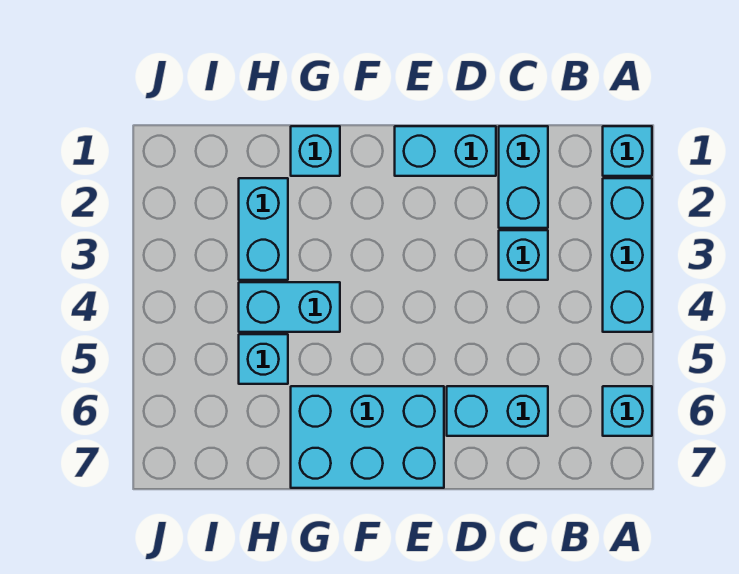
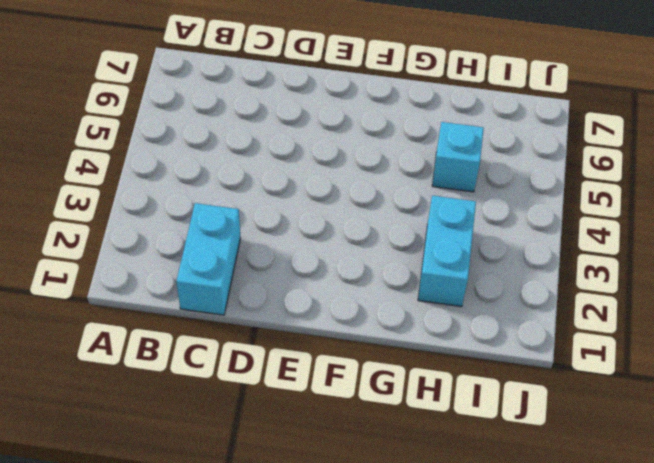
none -> cyan brick A1 level 1
none -> cyan brick A2:A4 level 1
none -> cyan brick A6 level 1

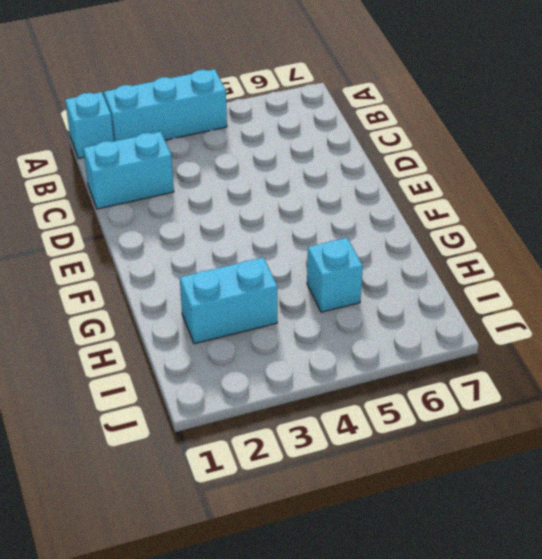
none -> cyan brick A6 level 1
none -> cyan brick C3 level 1
none -> cyan brick C6:D6 level 1

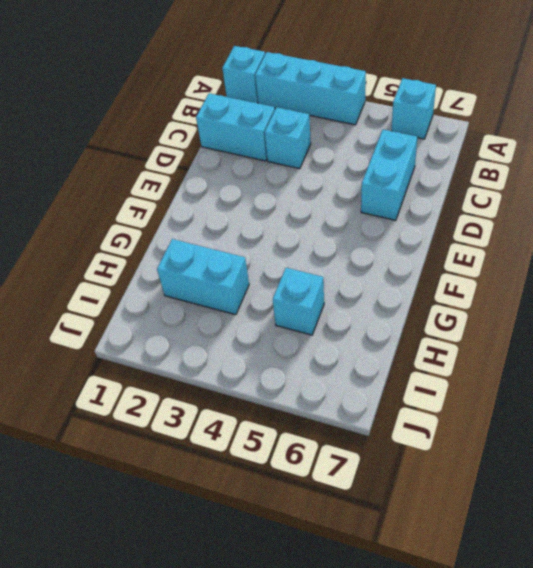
none -> cyan brick D1:E1 level 1
none -> cyan brick E6:G7 level 1
none -> cyan brick G1 level 1

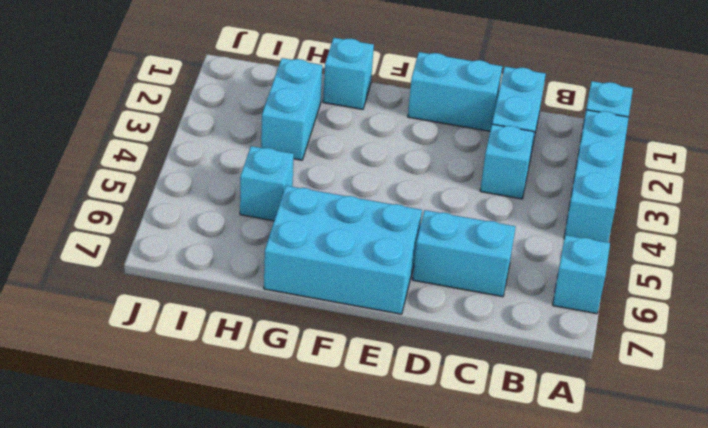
none -> cyan brick G4:H4 level 1

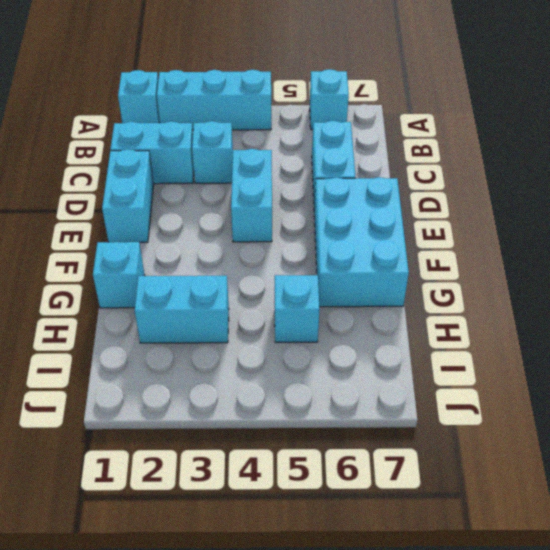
cyan brick D4:E4 level 1 -> cyan brick G4:H4 level 1

